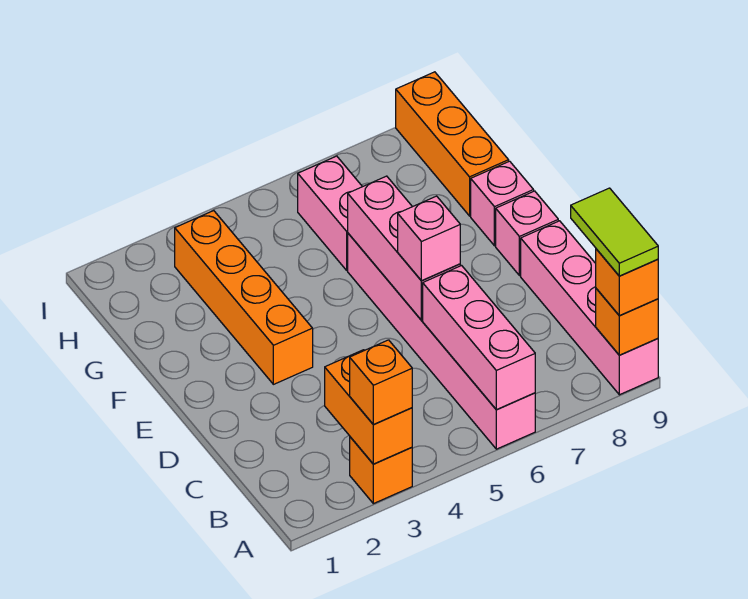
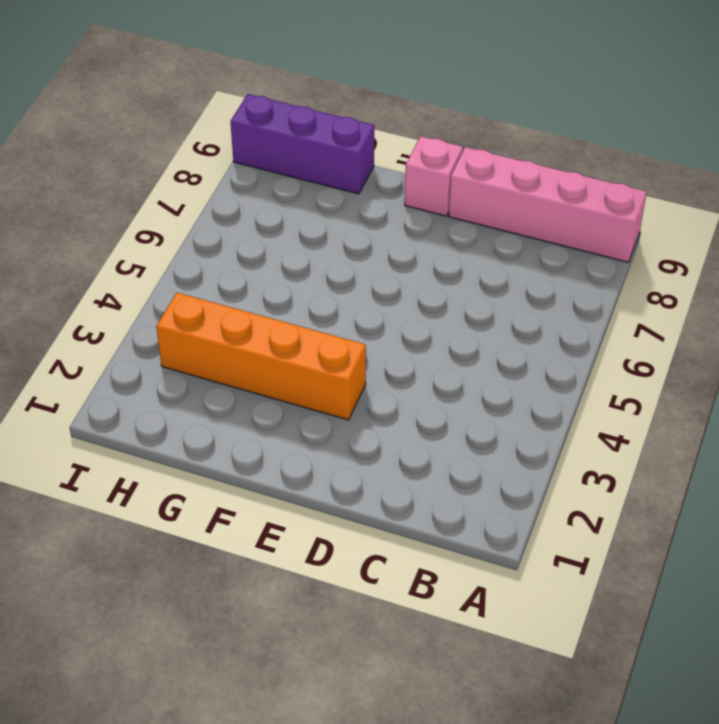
purple brick G9:I9 level 1 -> orange brick G9:I9 level 1
none -> orange brick A3 level 1
none -> pink brick A6:F6 level 1
none -> pink brick F9 level 1

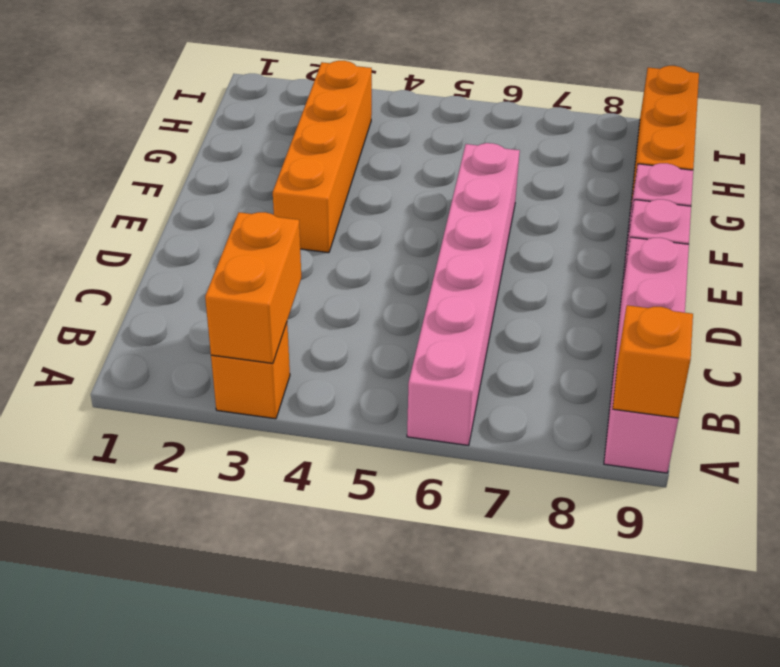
none -> pink brick G6:H6 level 1
none -> pink brick A6:C6 level 2
none -> pink brick D6:F6 level 2

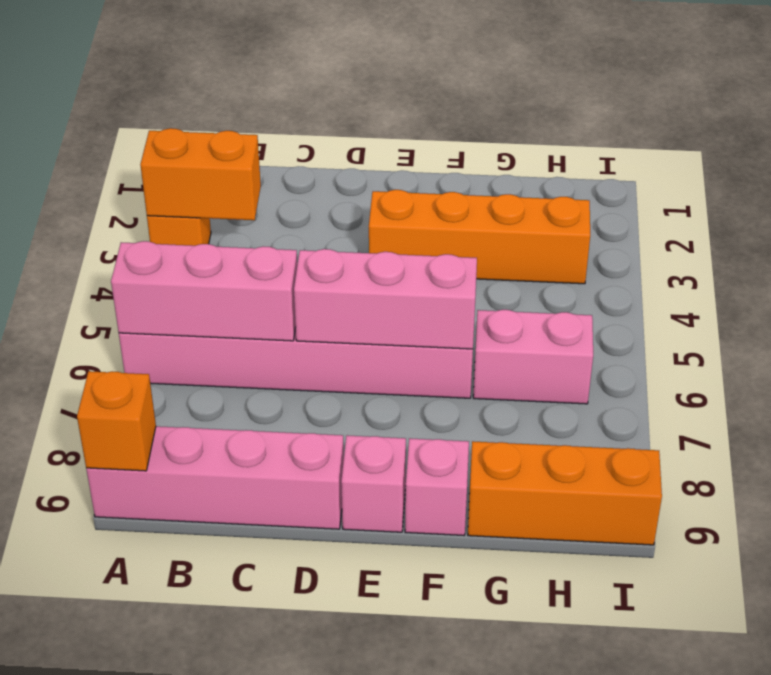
none -> orange brick A3 level 3
none -> orange brick A9 level 3
none -> pink brick D6 level 3

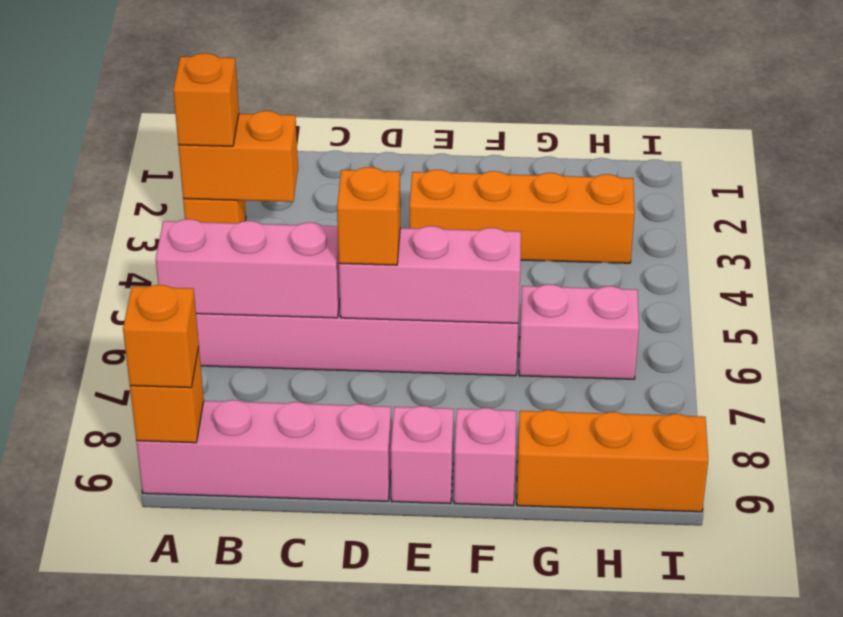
orange brick D6 level 3 -> pink brick D6 level 3
none -> lime tile A9:B9 level 4

